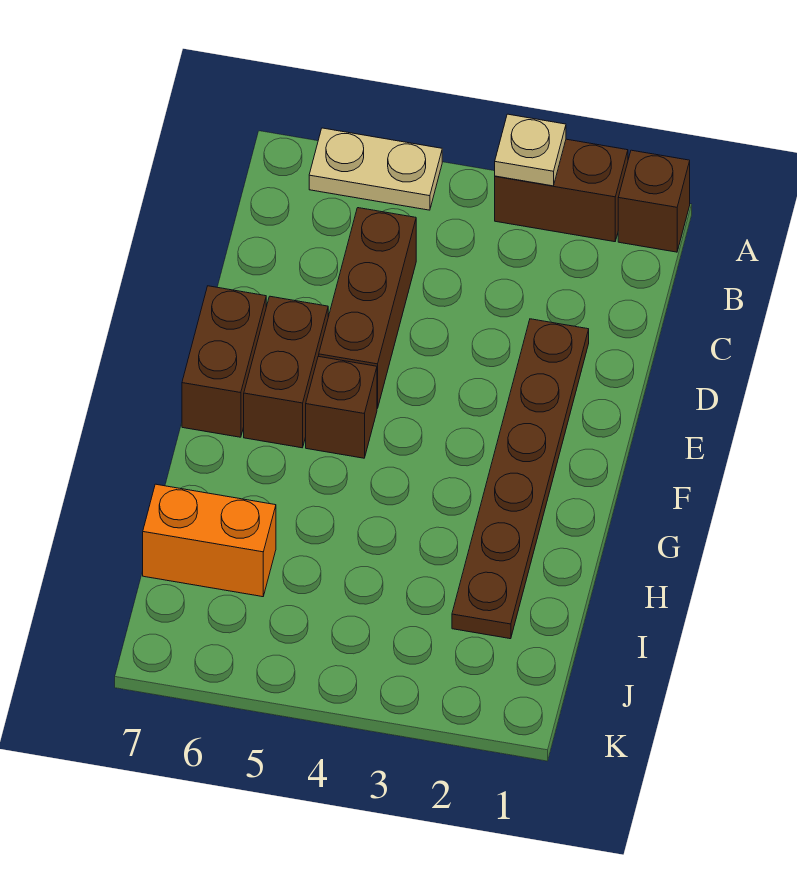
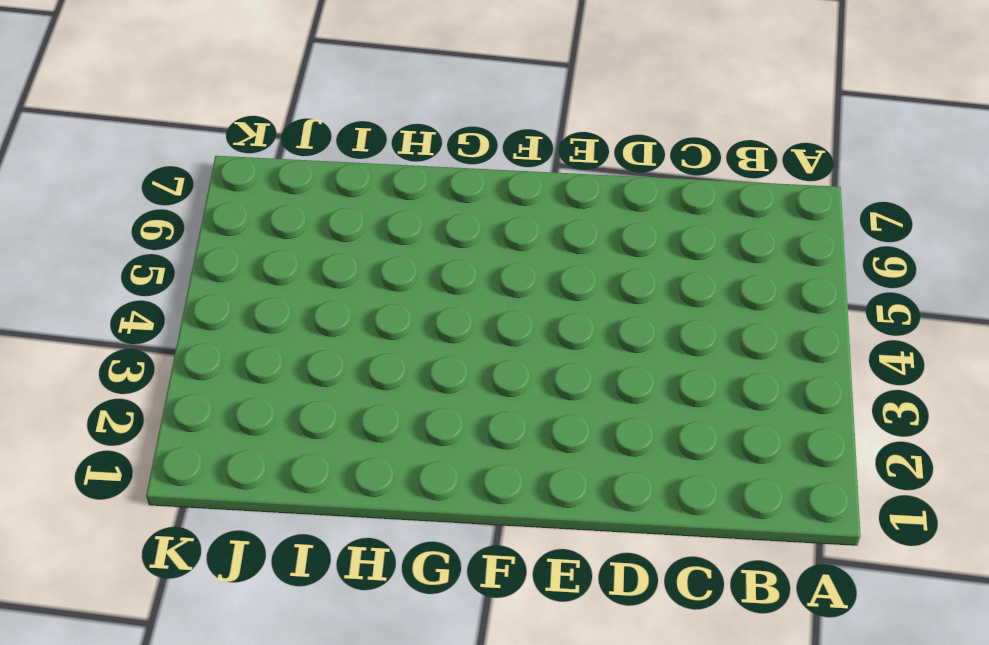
none -> brown brick A1 level 1
none -> brown brick A2:A3 level 1

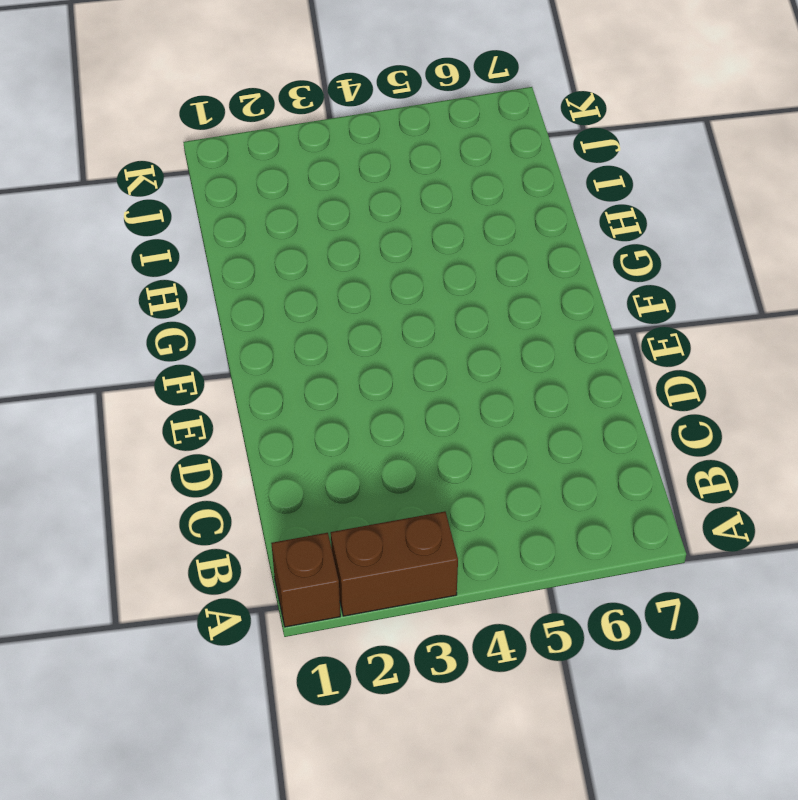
none -> tan plate A5:A6 level 1
none -> brown brick C5:E5 level 1

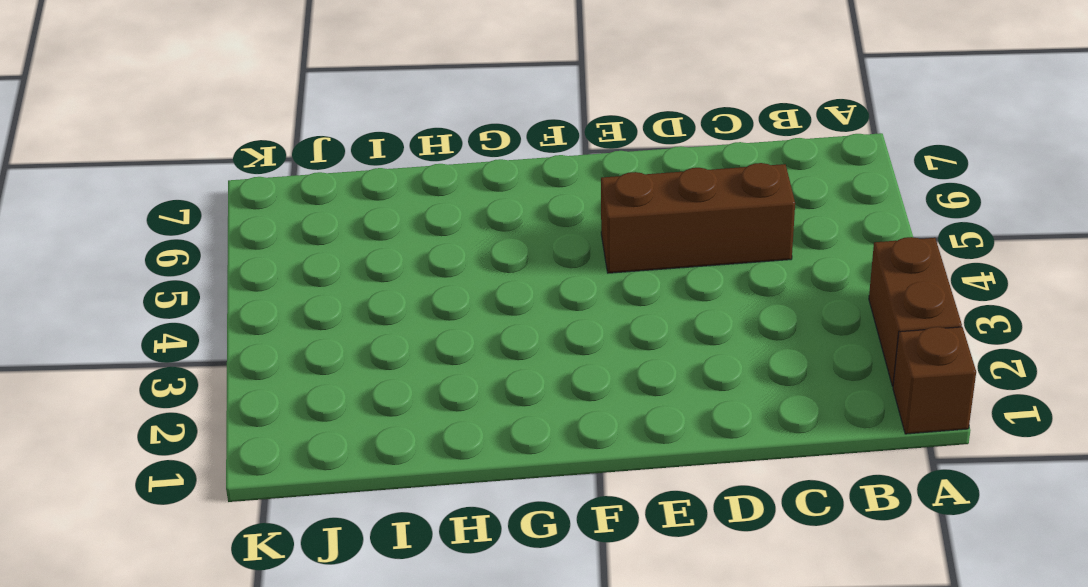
none -> tan plate A5:A6 level 1
none -> brown plate D2:I2 level 1

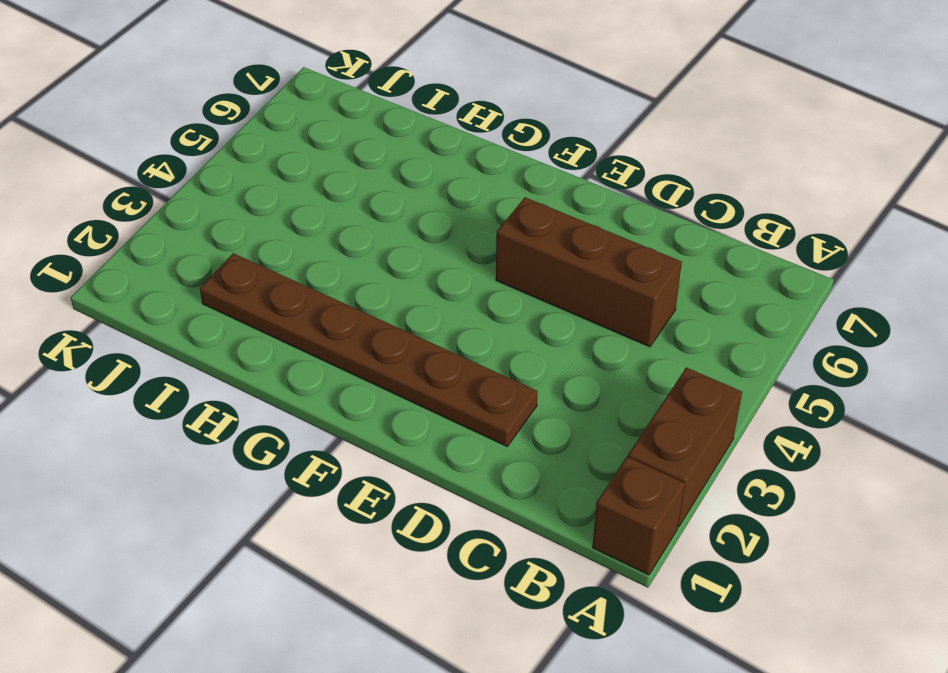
none -> tan plate A5:A6 level 1
none -> brown brick E6:F6 level 1

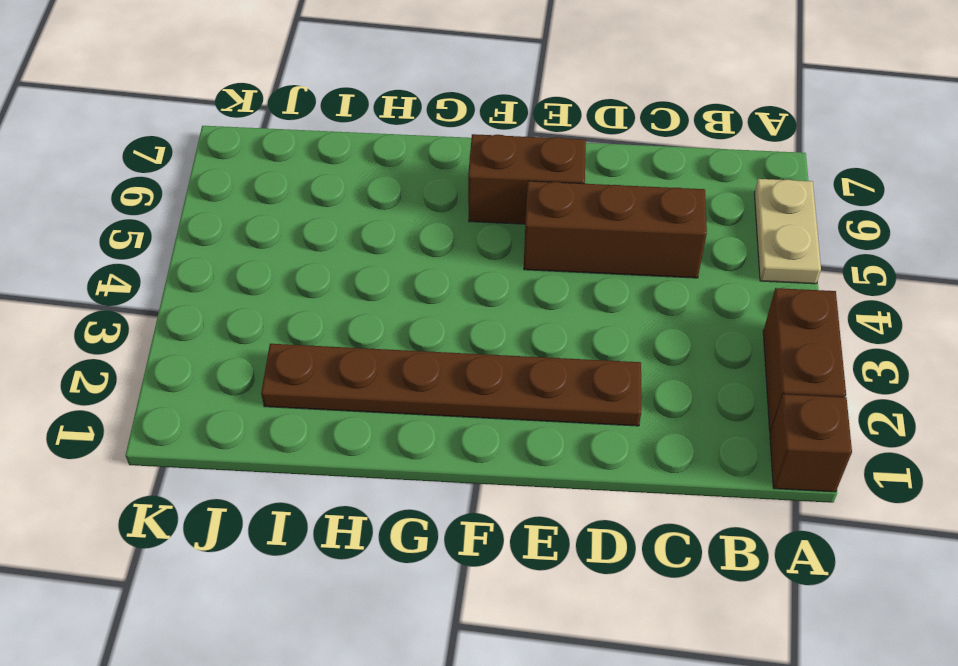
none -> brown brick E7:F7 level 1
none -> brown brick F5 level 1

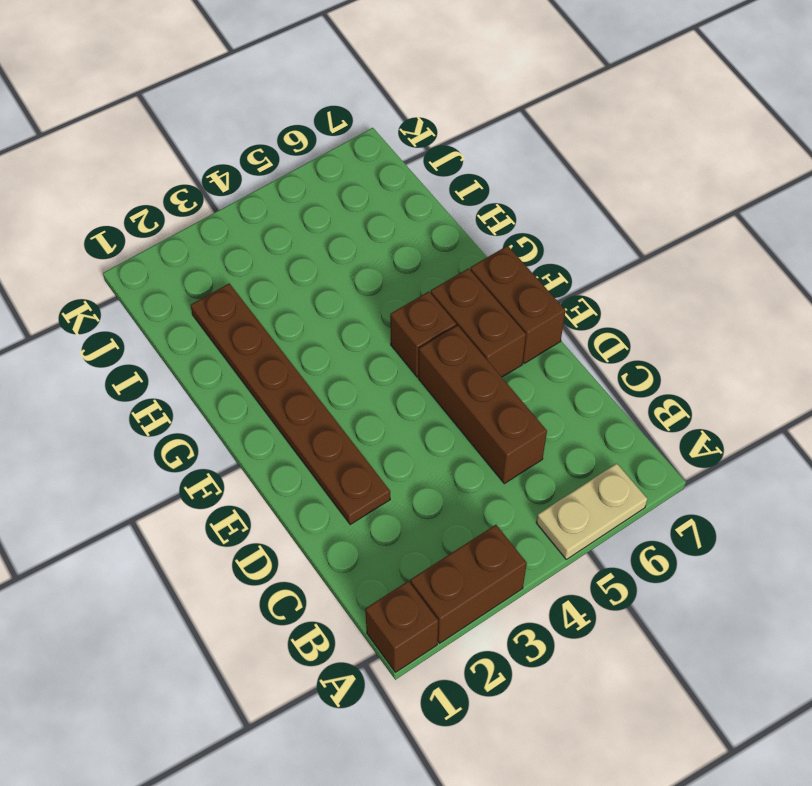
none -> orange brick I6:I7 level 1
none -> tan plate A3 level 2

